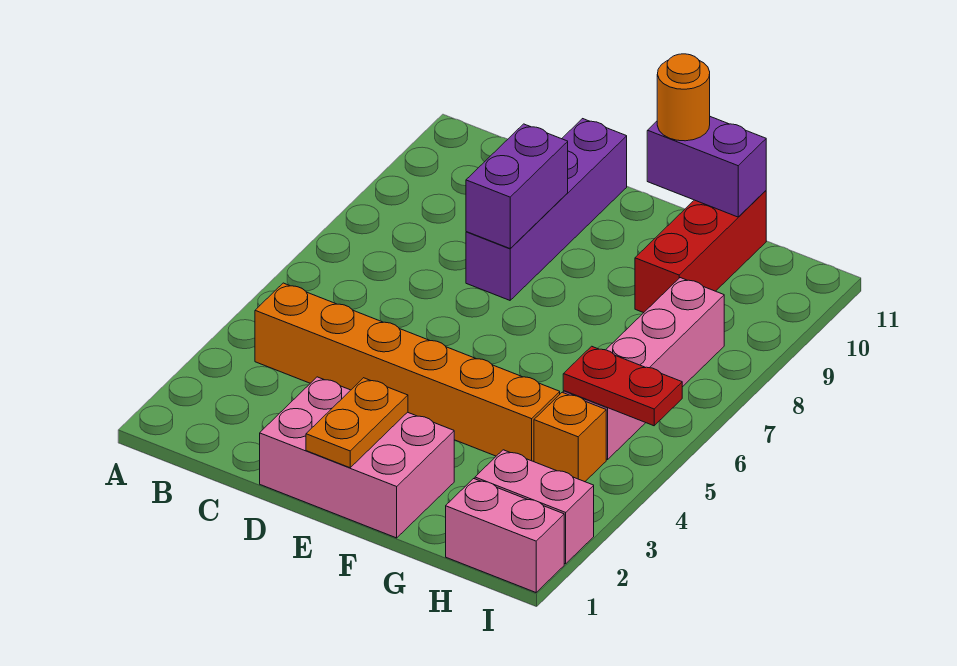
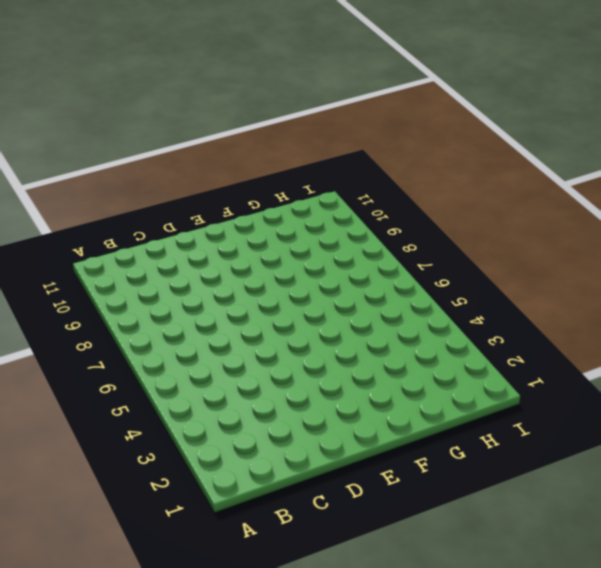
none -> orange brick B4:G4 level 1
none -> pink brick D1:F2 level 1
none -> purple brick D8:D11 level 1

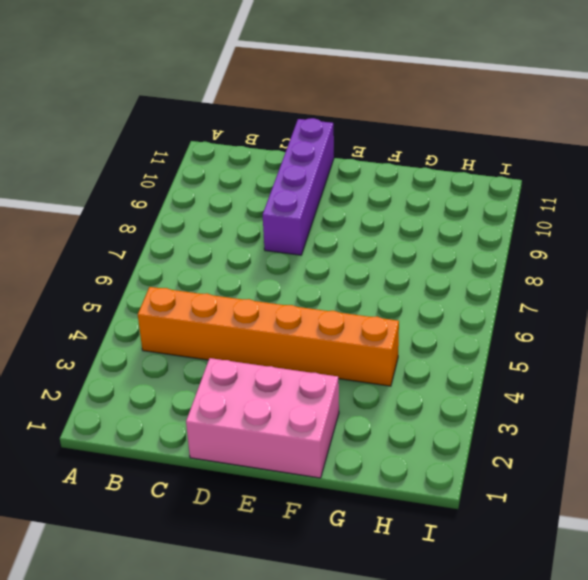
none -> red brick G9:G11 level 1
none -> pink brick H1:I1 level 1
none -> pink brick H2:I2 level 1

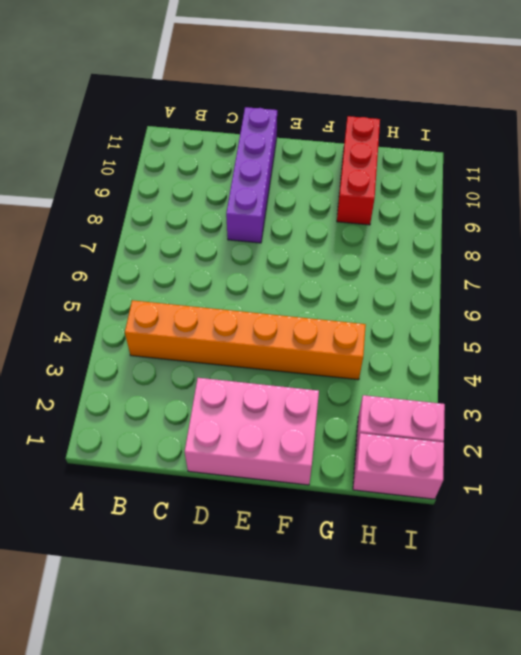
none -> orange brick H4 level 1
none -> pink brick H5:H8 level 1
none -> purple brick D8:D9 level 2

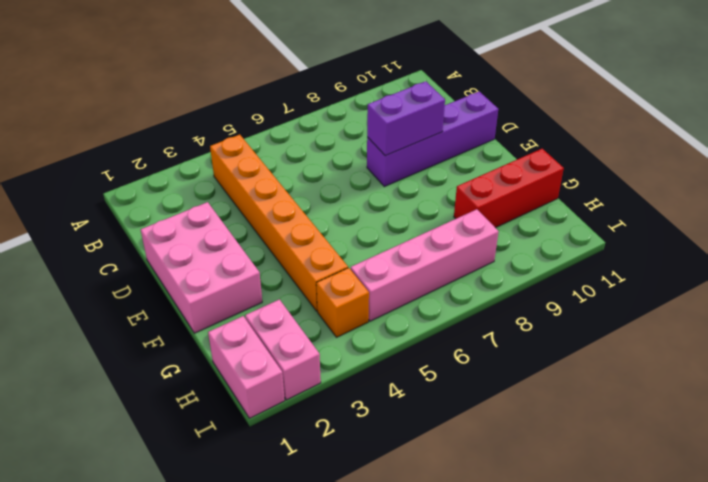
none -> orange plate E1:E2 level 2
none -> purple brick F11:G11 level 2
none -> red plate H5:I5 level 2

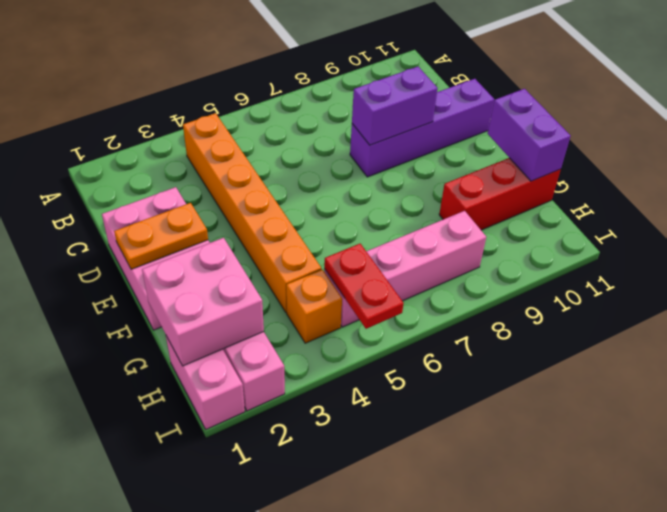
pink brick G1:H2 level 2 -> none
none -> orange round brick F11 level 3

